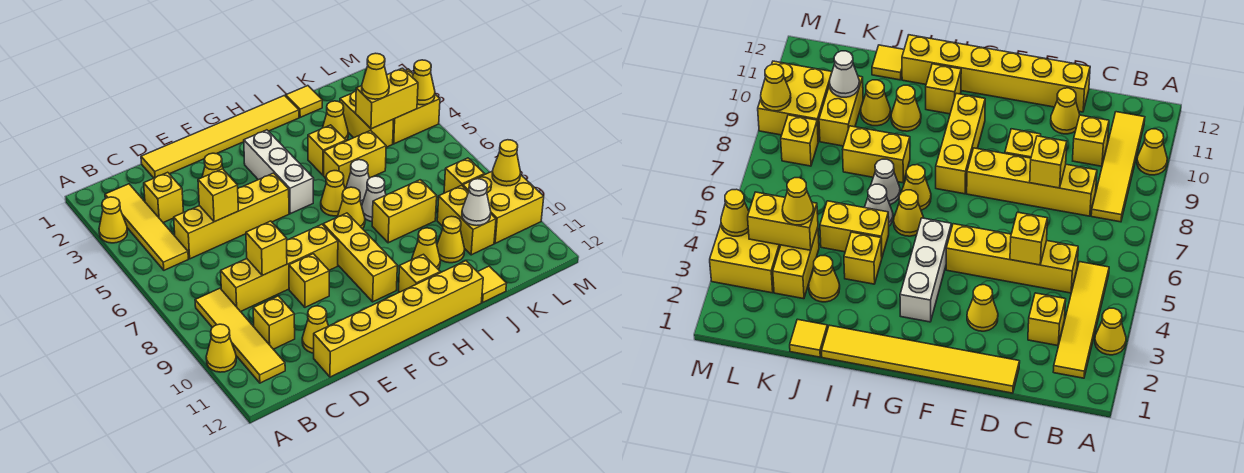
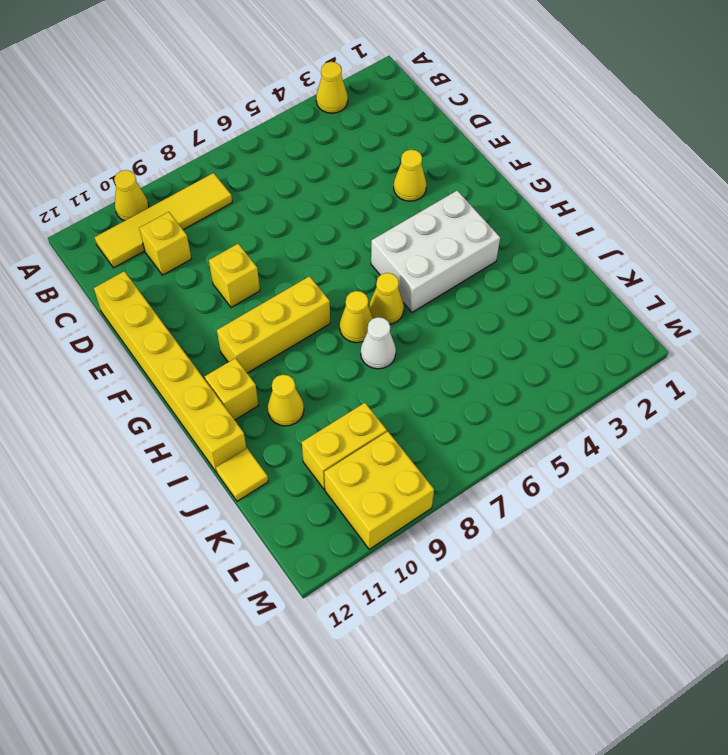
white brick G3:H5 level 1 -> white brick G3:G5 level 1
none -> yellow tile B2:B5 level 1
none -> yellow brick C3 level 1
none -> yellow brick C5:F5 level 1
none -> yellow brick C8:F8 level 1

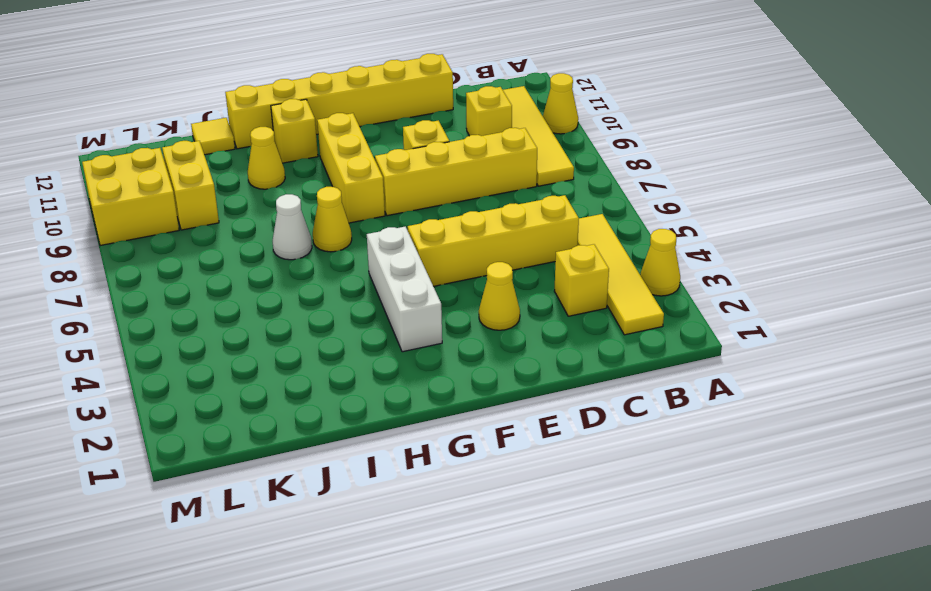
none -> yellow tile D1:I1 level 1
none -> yellow cone D11 level 1
none -> yellow cone H6 level 1
none -> yellow brick I4 level 1

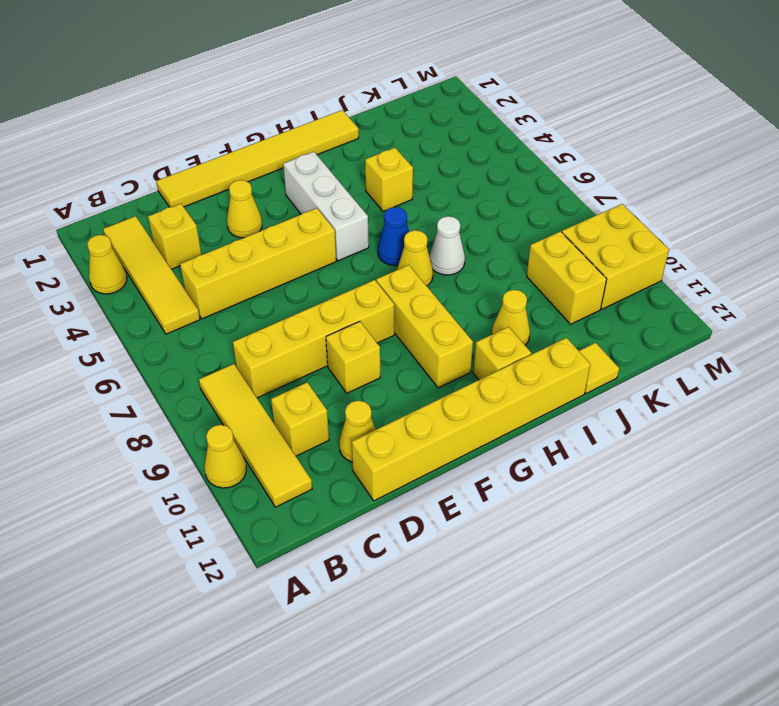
blue cone H6 level 1 -> yellow cone H6 level 1
none -> yellow brick I5:J5 level 1
none -> white cone I6 level 1
none -> yellow brick I8:J8 level 1
none -> yellow tile J1 level 1

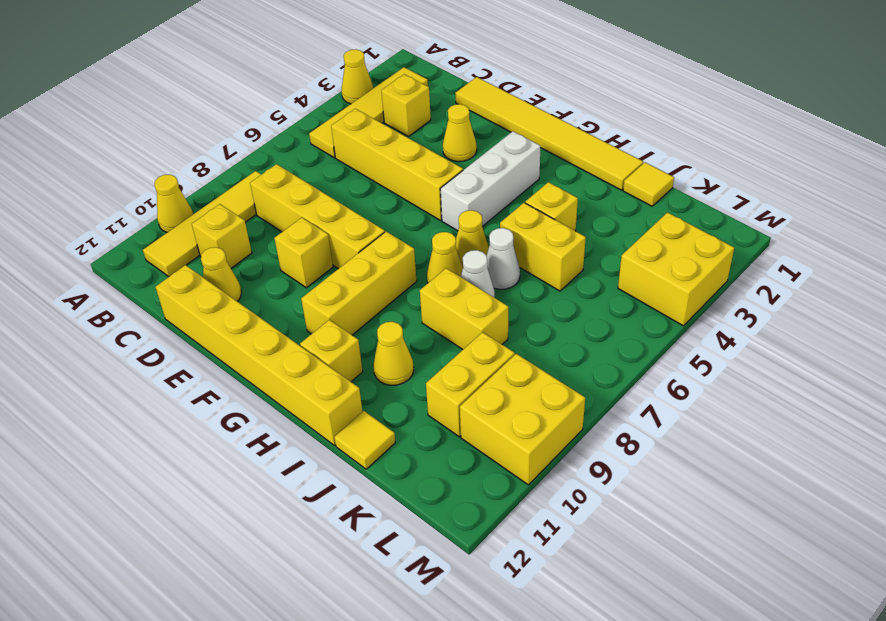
none -> yellow cone J3 level 1
none -> yellow cone J10 level 1
none -> yellow brick K3:K4 level 1
none -> yellow brick L8 level 1

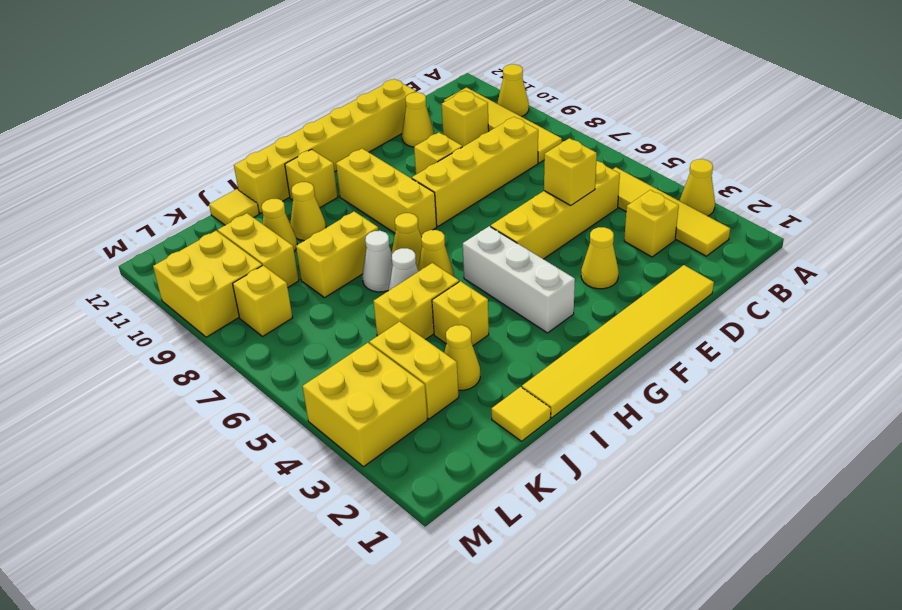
none -> yellow brick D8 level 2
none -> yellow brick K4:L4 level 2
none -> white cone K10 level 2
none -> yellow cone M4 level 2

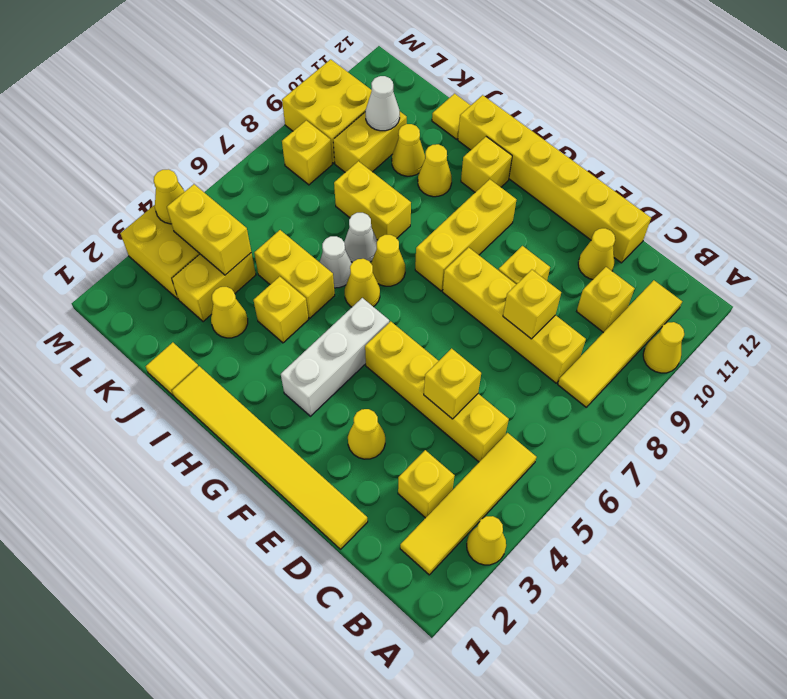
none -> yellow cone M9 level 2
none -> yellow cone K4 level 3

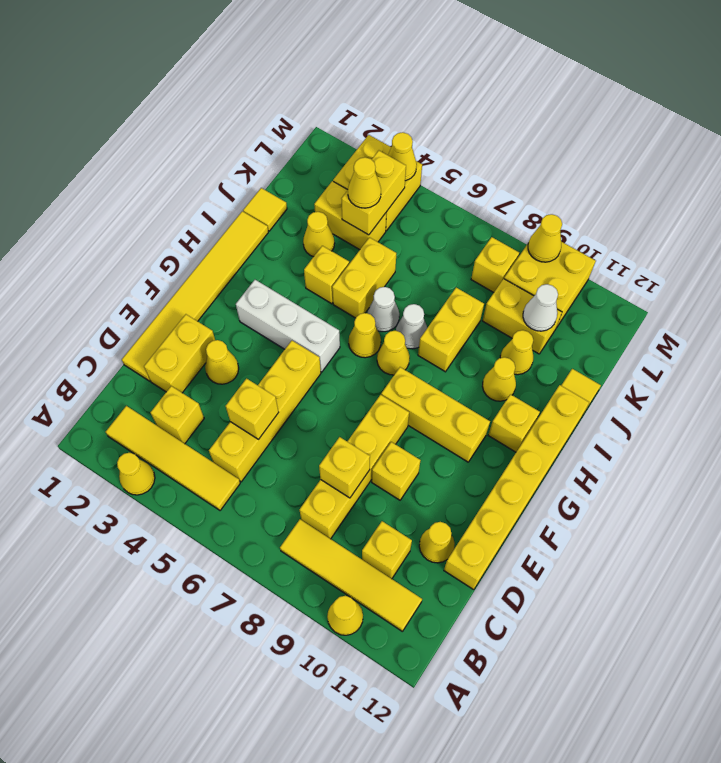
yellow brick D2:E2 level 1 -> none

